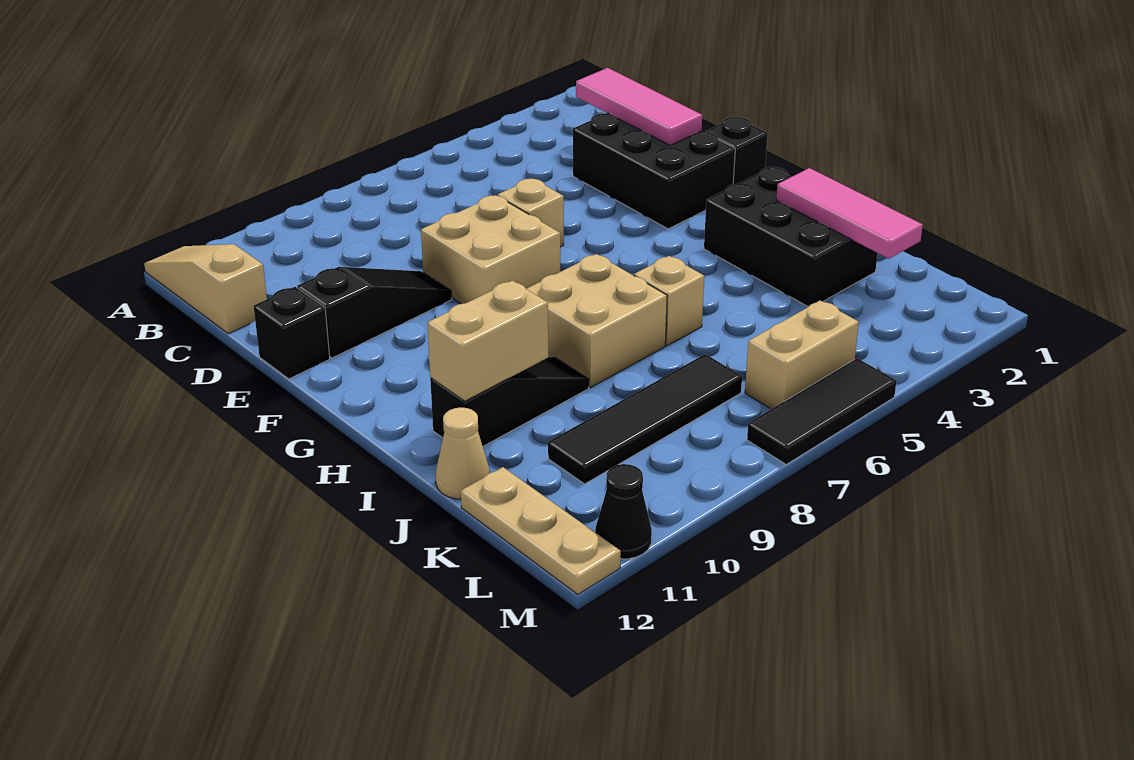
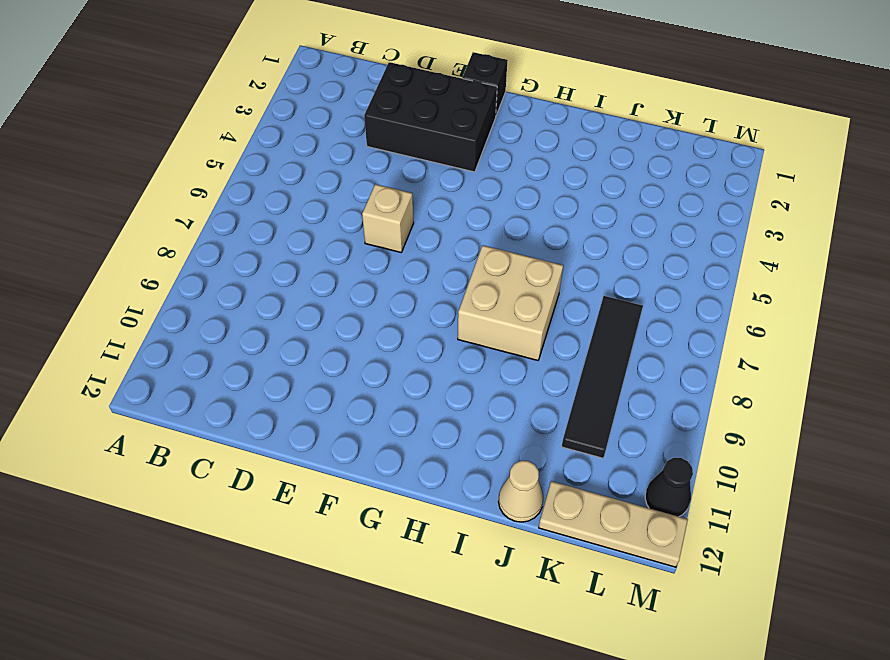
none -> tan slope A12:C12 level 1 top C
none -> tan brick E7:F8 level 1
none -> black slope E9:E11 level 1 top 11

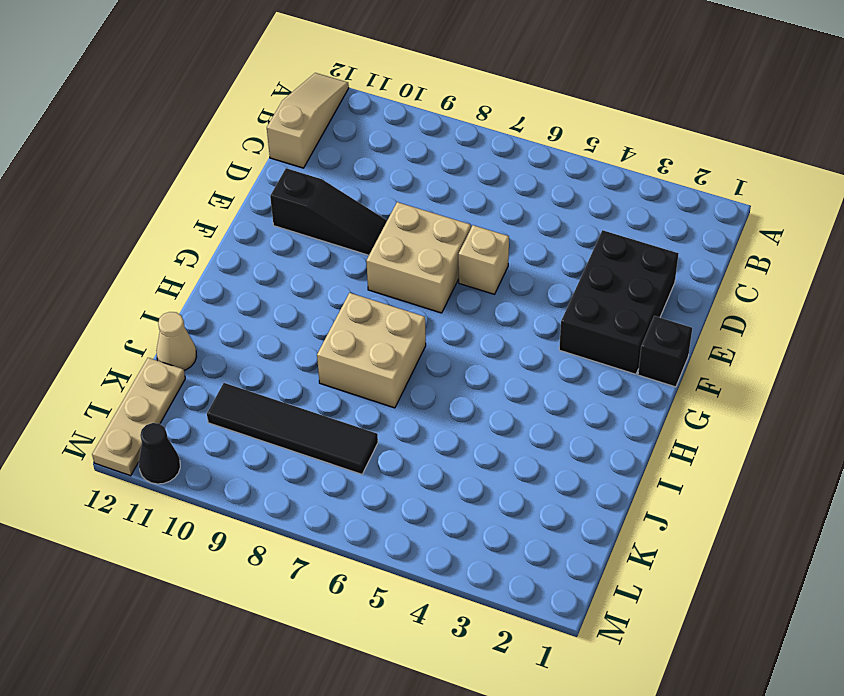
none -> black brick E12 level 1
none -> black brick H2:J3 level 1
none -> tan brick I6 level 1

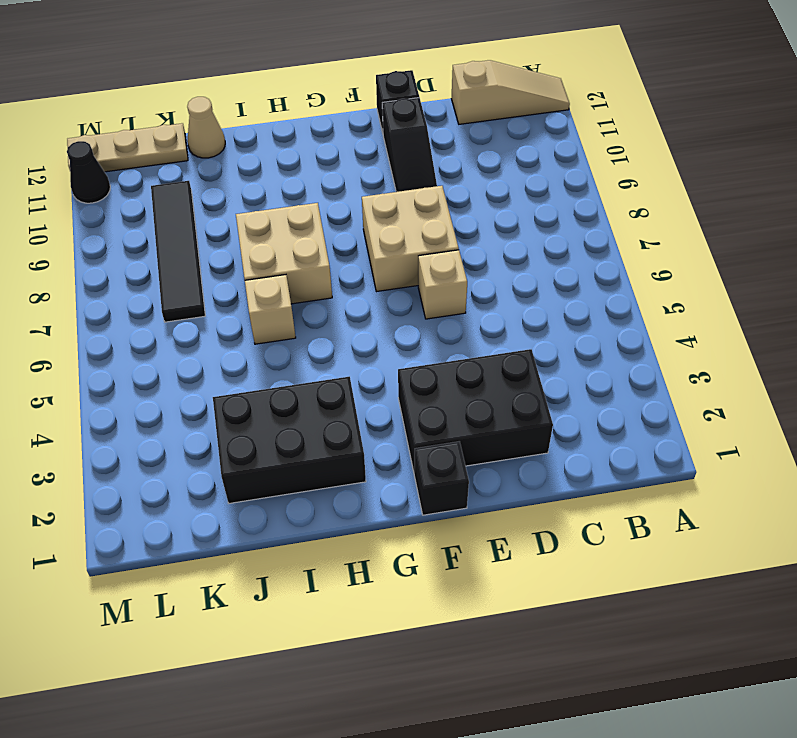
none -> black slope I9:I11 level 1 top 11
none -> tan brick L5:L6 level 1
none -> black tile M5:M7 level 1

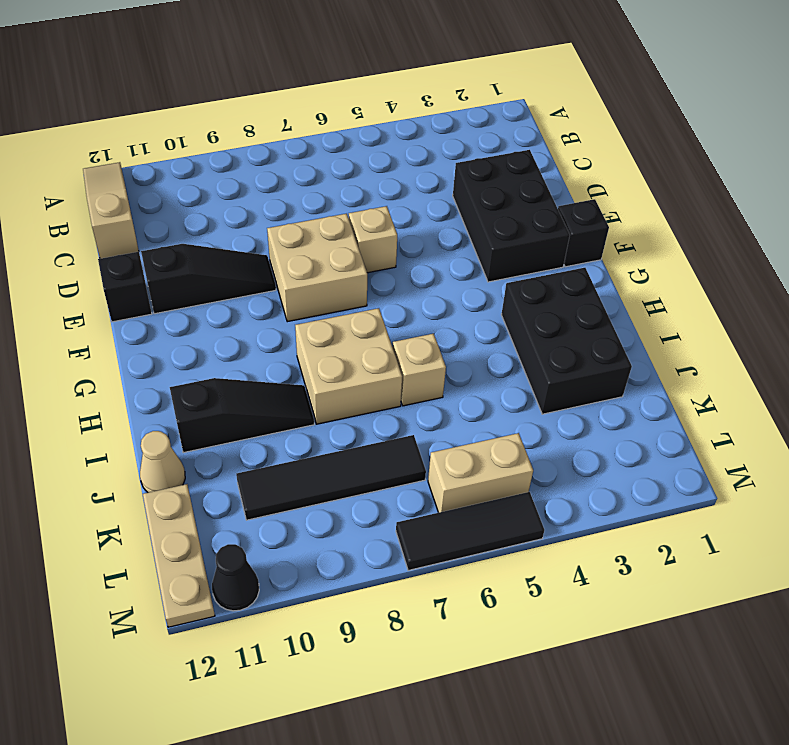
none -> pink tile C2:E2 level 2
none -> pink tile I2:K2 level 2
none -> tan brick I10:I11 level 2

